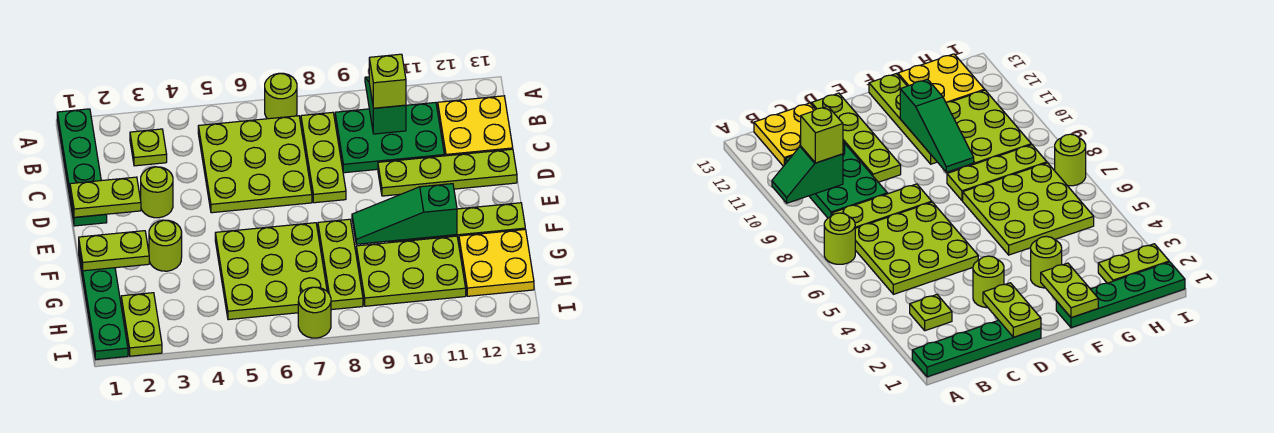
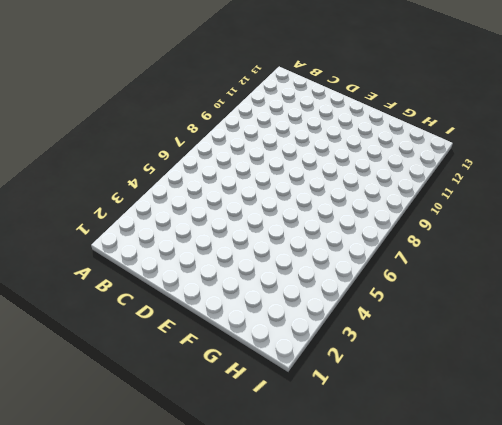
none -> green plate A1:D1 level 1
none -> lime round brick A7 level 1
none -> lime plate B3 level 1

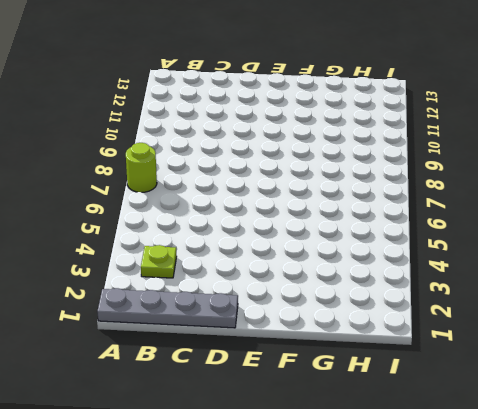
grey plate A1:D1 level 1 -> green plate A1:D1 level 1
none -> lime plate B5:D7 level 1
none -> lime plate B8:D8 level 1
none -> green plate B9:C11 level 1

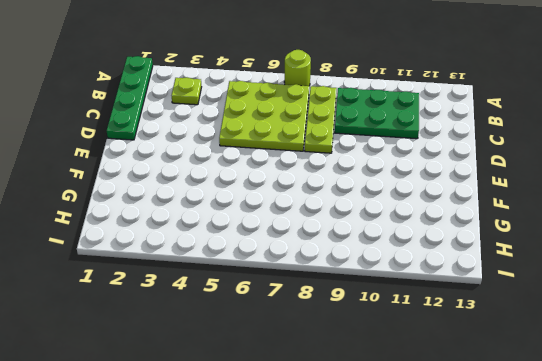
none -> yellow plate B12:C13 level 1
none -> lime round brick D3 level 1
none -> lime plate D10:D13 level 1

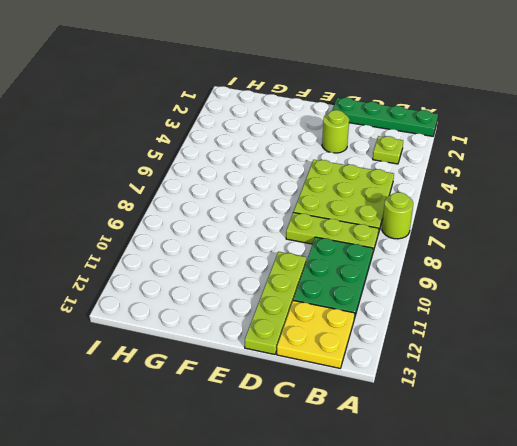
none -> green plate F1:I1 level 1
none -> lime round brick F3 level 1
none -> lime plate F5:H7 level 1

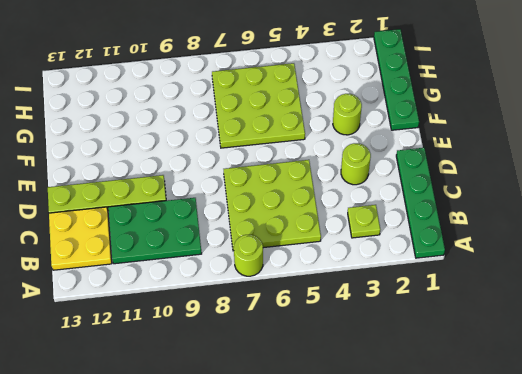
none -> lime plate B8:D8 level 1
none -> lime plate F8:H8 level 1
none -> lime plate F10:F13 level 1

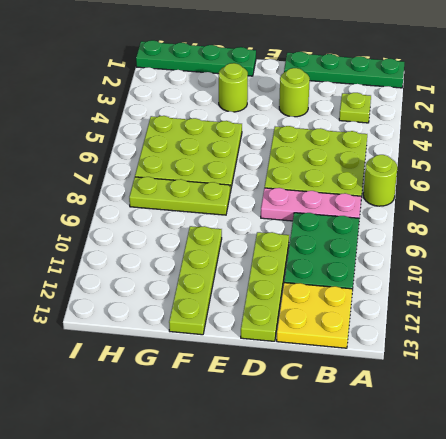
pink plate B8:D8 level 1 -> lime plate B8:D8 level 1
none -> lime plate G9:H11 level 1
none -> yellow plate G12:H13 level 1
none -> lime plate H2:I2 level 1

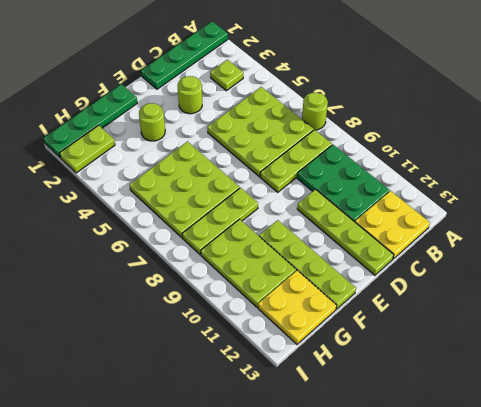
none -> lime round brick I7 level 1
none -> green slope A10:B10 level 2 top B
none -> lime plate D1:D2 level 2

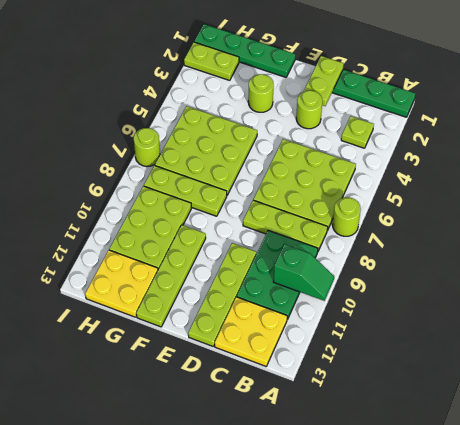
none -> lime plate F1:F2 level 2
none -> green slope F9:F11 level 2 top 11
none -> lime brick B10 level 3

